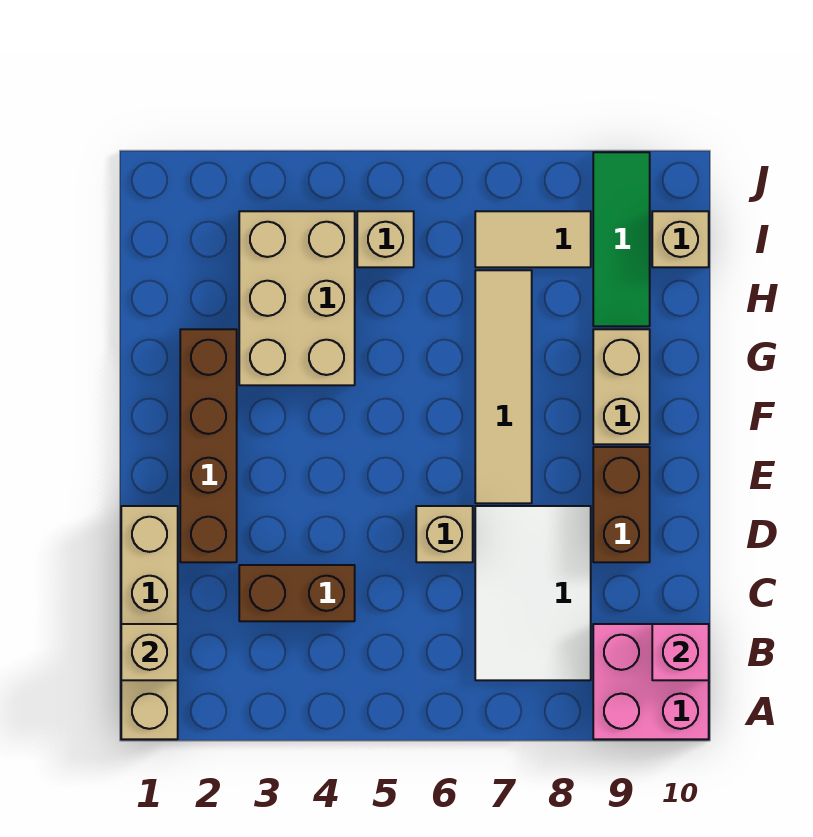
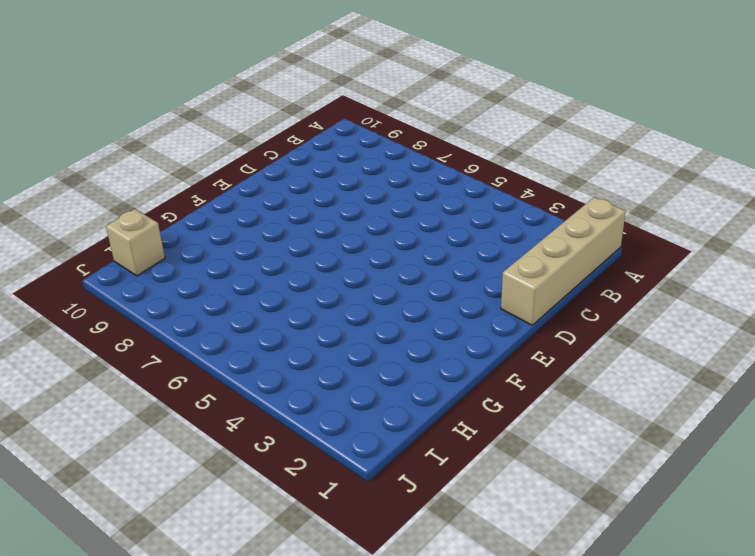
none -> pink brick A9:B10 level 1
none -> white tile B7:D8 level 1
none -> brown brick C3:C4 level 1

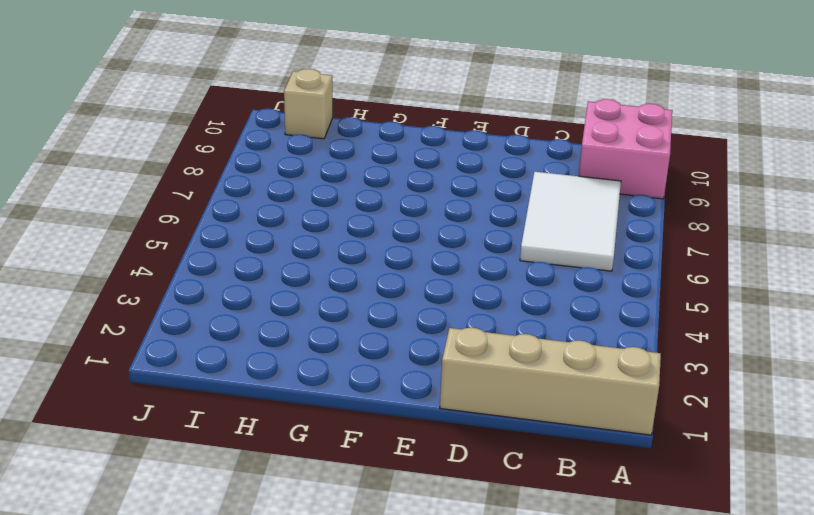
white tile B6:C8 level 1 -> white tile B7:D8 level 1
none -> brown brick C3:C4 level 1
none -> brown brick D2:G2 level 1
none -> tan brick D6 level 1

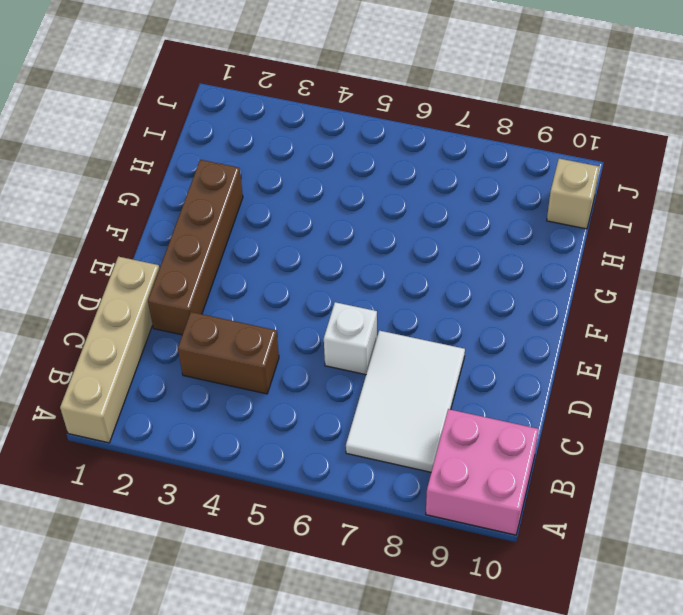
white brick D6 level 1 -> tan brick D6 level 1
none -> brown brick D9:E9 level 1
none -> tan tile E7:H7 level 1
none -> tan brick F9:G9 level 1

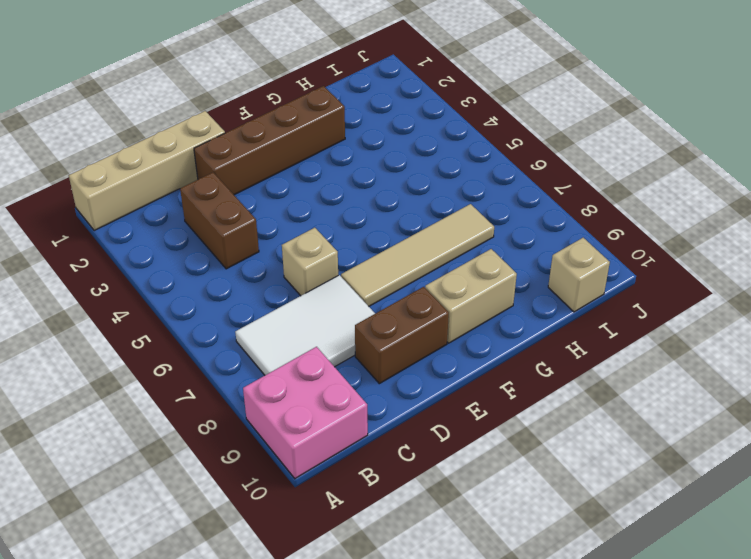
none -> tan brick G3:I4 level 1
none -> green tile H9:J9 level 1
none -> tan brick I5 level 1

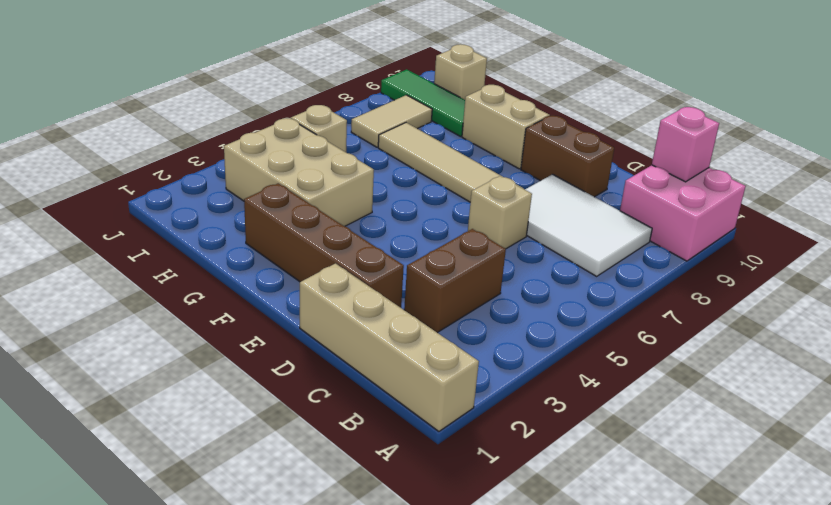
none -> tan brick B1 level 2

